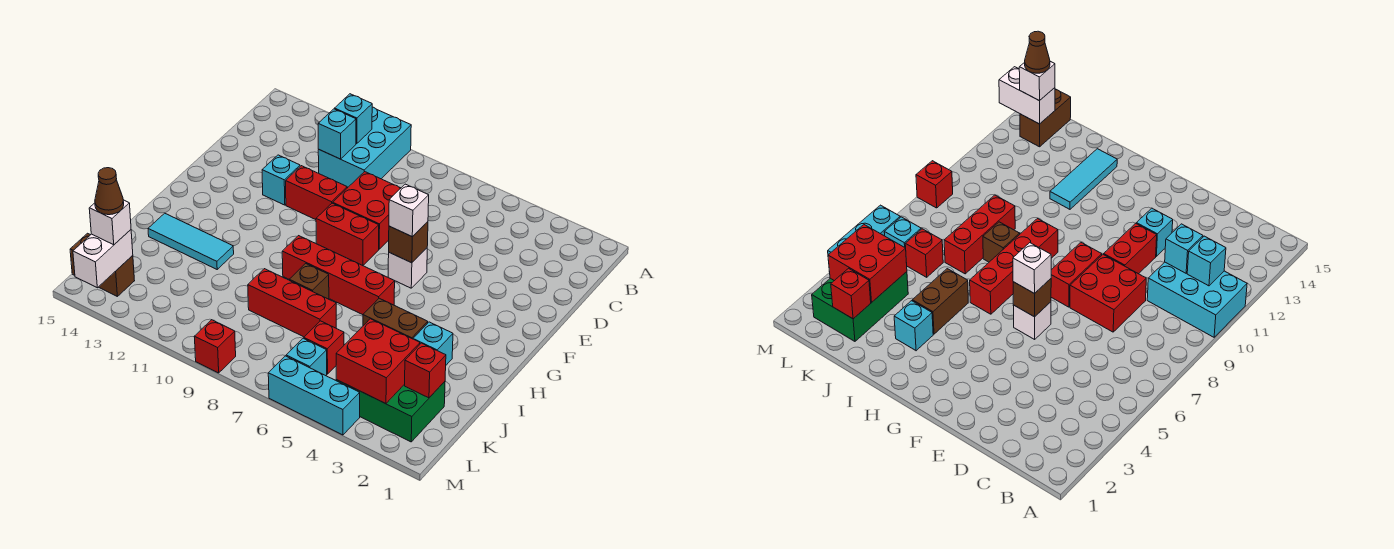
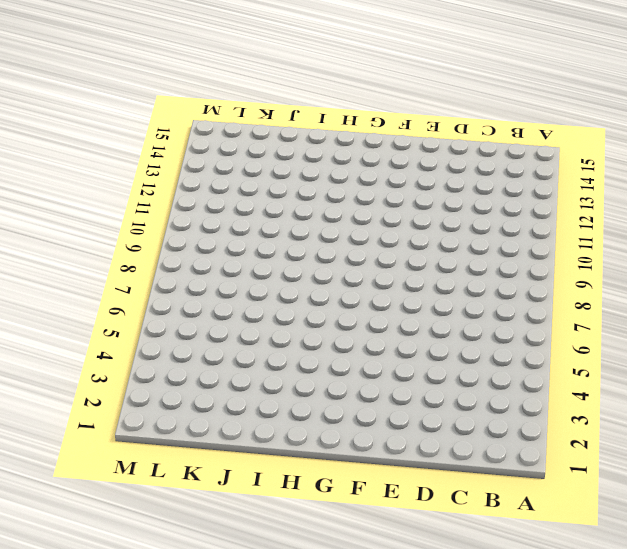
none -> cyan brick A10:C11 level 1
none -> red brick D8:E9 level 1
none -> red brick E10:E11 level 1

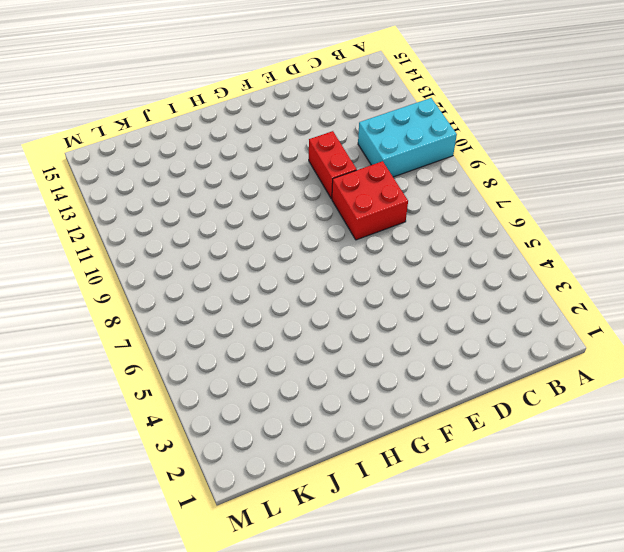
none -> cyan brick E12 level 1
none -> white brick F6 level 1
none -> red brick F8:F9 level 1

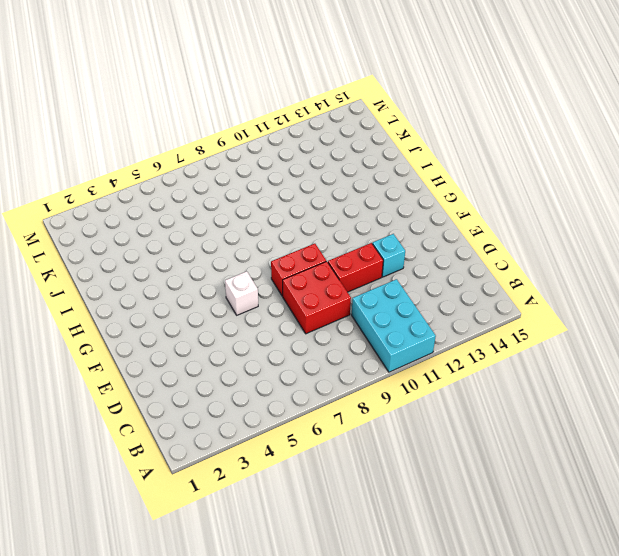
none -> red brick H6:H9 level 1
none -> cyan brick I3 level 1
none -> brown brick I4:I5 level 1

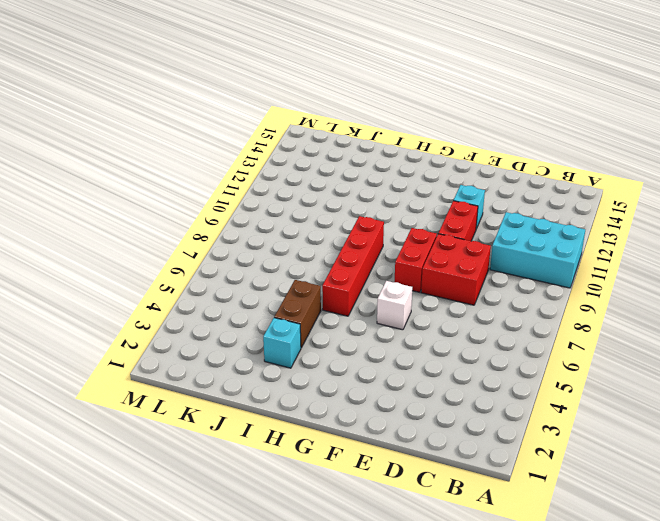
none -> brown brick I8 level 1
none -> cyan tile I12:I14 level 1
none -> red brick J7:J9 level 1

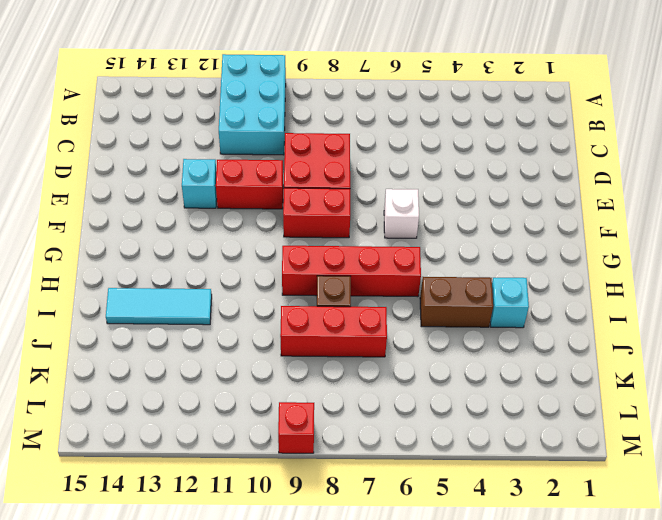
none -> green brick K2:L4 level 1
none -> red brick K6 level 1
none -> cyan brick L6 level 1

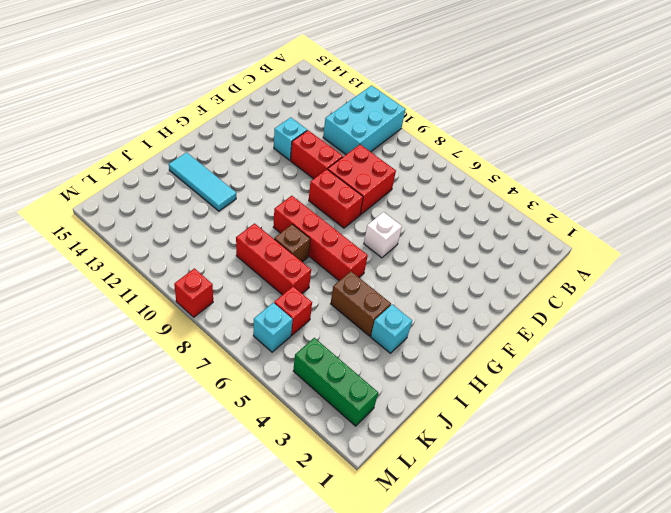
green brick L2:L4 level 1 -> green brick K2:L4 level 1
none -> brown brick L14:L15 level 1
none -> cyan brick M4:M6 level 1
none -> cyan brick B11 level 2

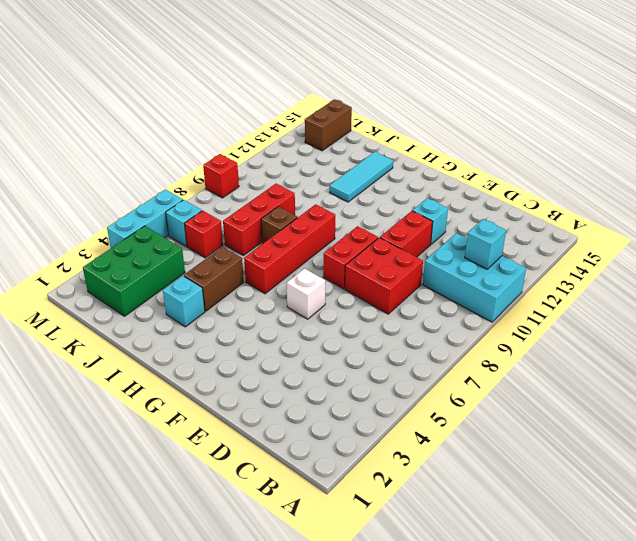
none -> cyan brick C11 level 2
none -> brown brick F6 level 2
none -> red brick K2 level 2

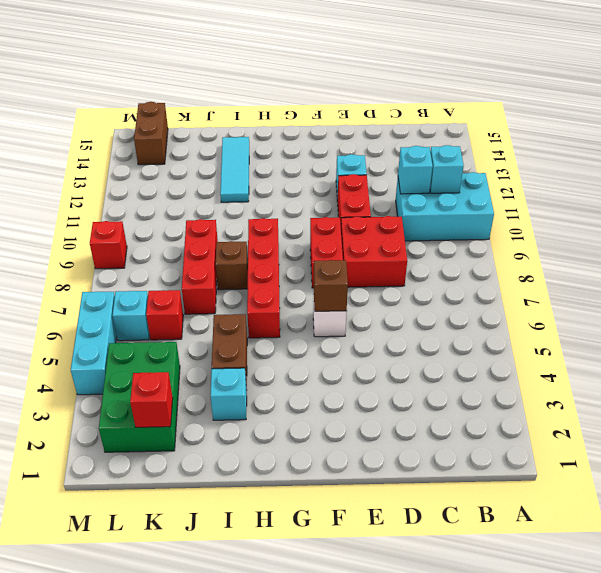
none -> red brick K3:L4 level 2
none -> white brick L14:M14 level 2
none -> white brick F6 level 3

